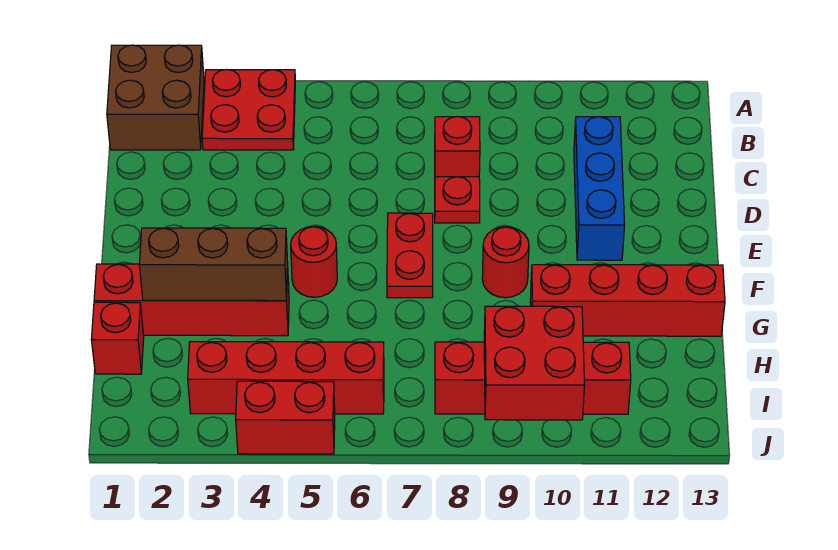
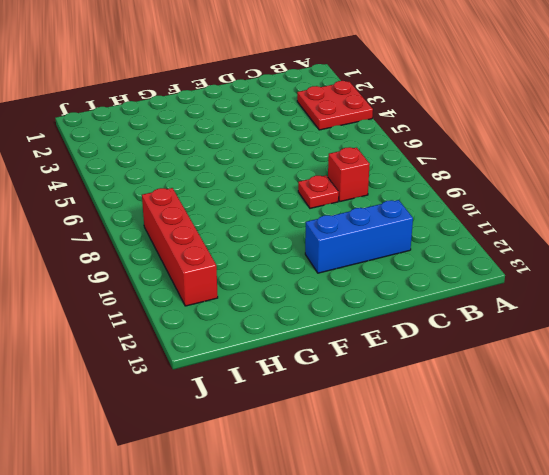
none -> brown brick A1:B2 level 1
none -> red plate E7:F7 level 1
none -> red round brick F5 level 1

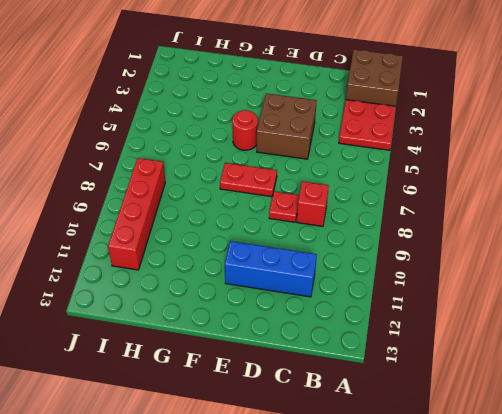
brown brick D4:E5 level 1 -> none
none -> red round brick F9 level 1
none -> red brick G1:G4 level 1
none -> red brick G10:G13 level 1

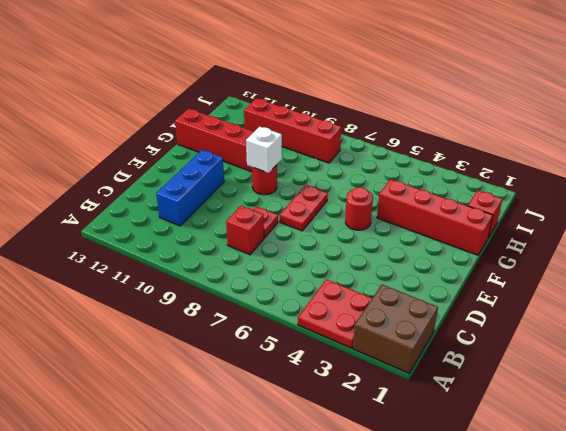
white brick F9 level 2 -> none
none -> red brick I3:I6 level 1
none -> red brick J4:J5 level 1
none -> brown brick G2:G4 level 2

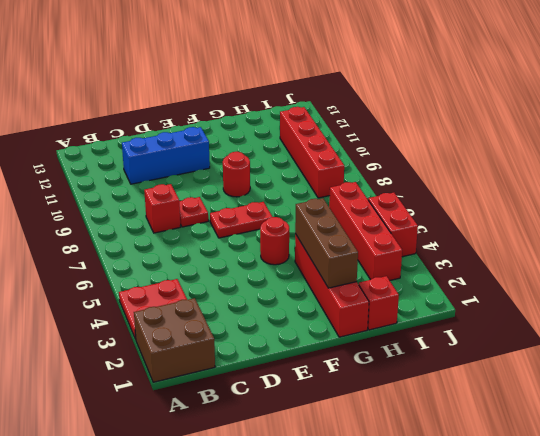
none -> red brick G10:G13 level 1
none -> red brick I9:J10 level 2

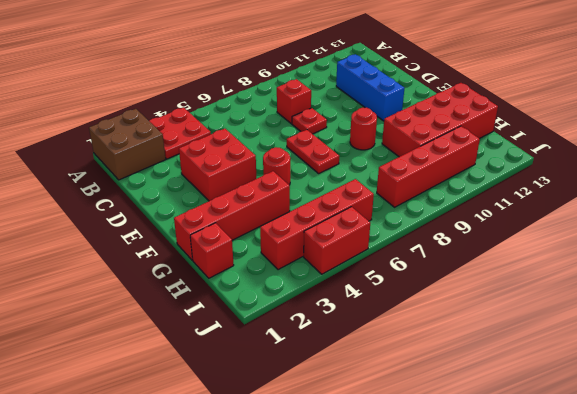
red brick D3:E4 level 1 -> red brick I9:J10 level 2
red brick G10:H13 level 1 -> red brick G10:G13 level 1
none -> brown brick G2:G4 level 2

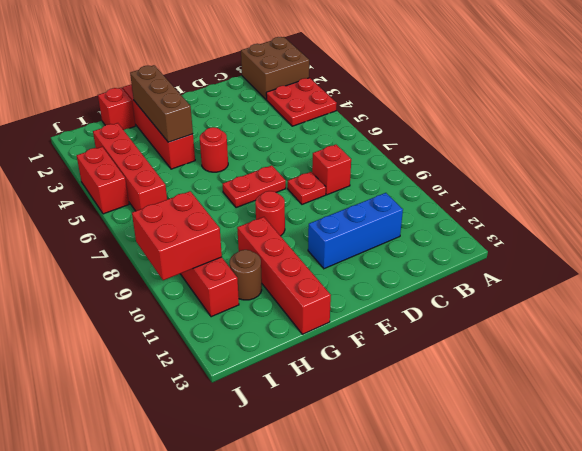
brown round brick H11 level 1 -> none

